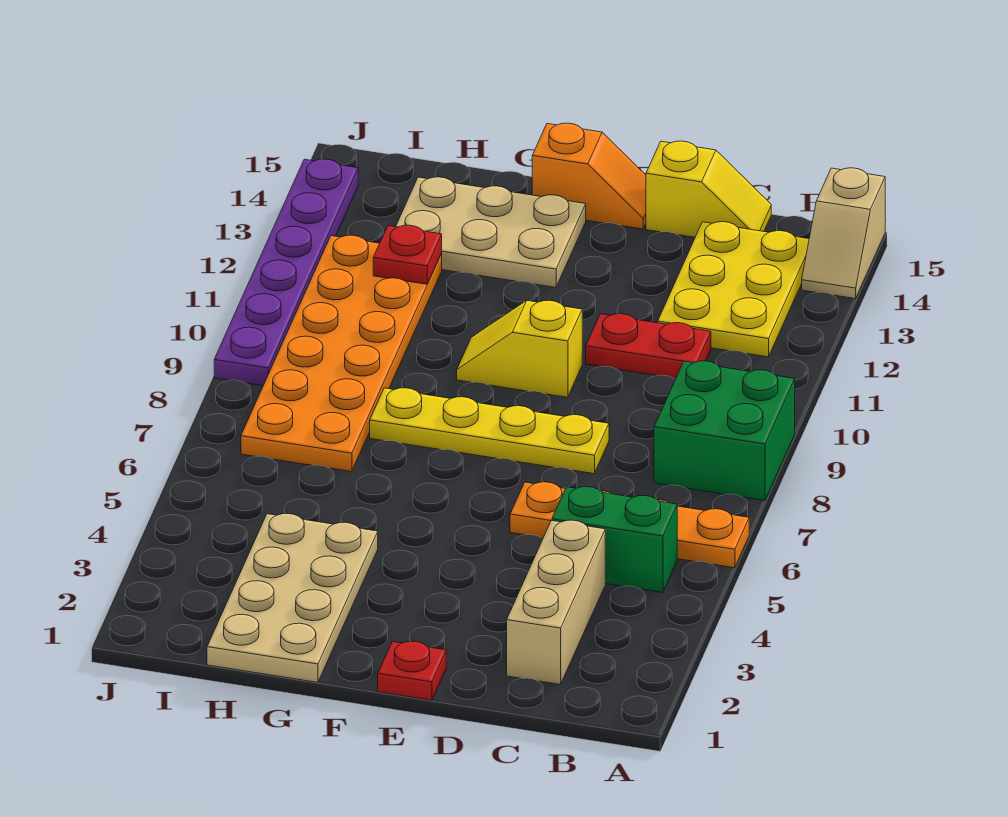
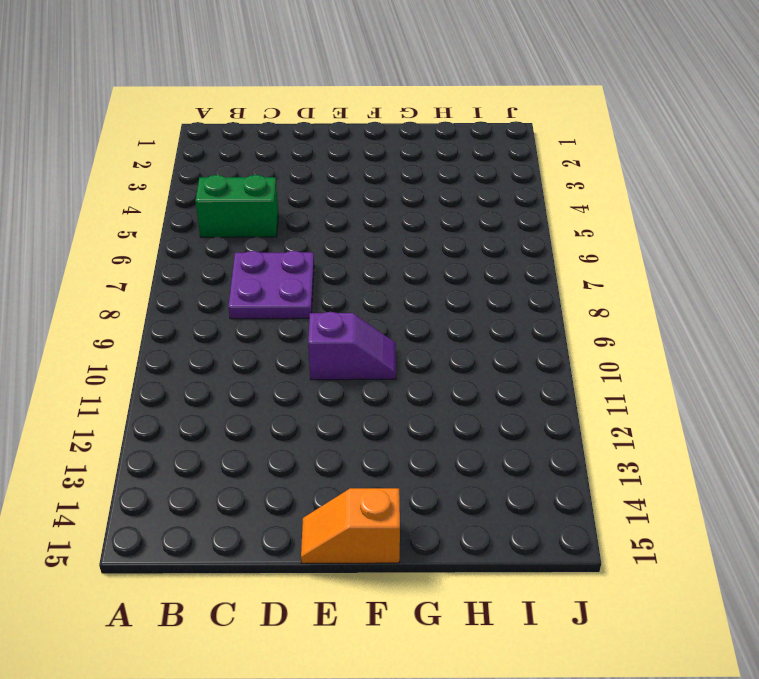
purple plate C7:D8 level 1 -> yellow plate D8:G8 level 1
purple slope E10:F10 level 1 top E -> yellow slope E10:F10 level 1 top E
none -> orange plate A6:D6 level 1
none -> green brick A8:B9 level 1
none -> tan slope A14:A15 level 1 top 15

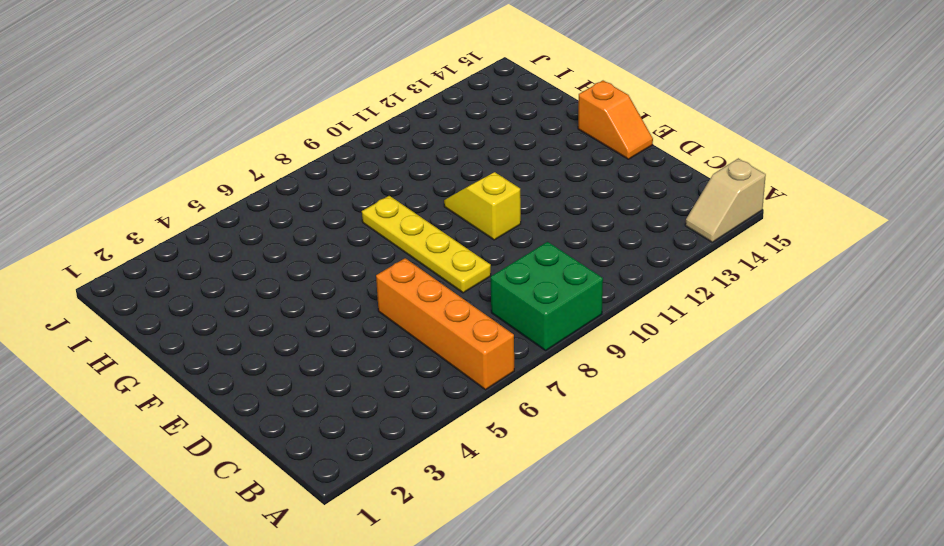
orange brick A6:D6 level 1 -> orange plate A6:D6 level 1
none -> green brick B5:C5 level 1
none -> yellow plate B12:C14 level 1
none -> tan brick C2:C4 level 1

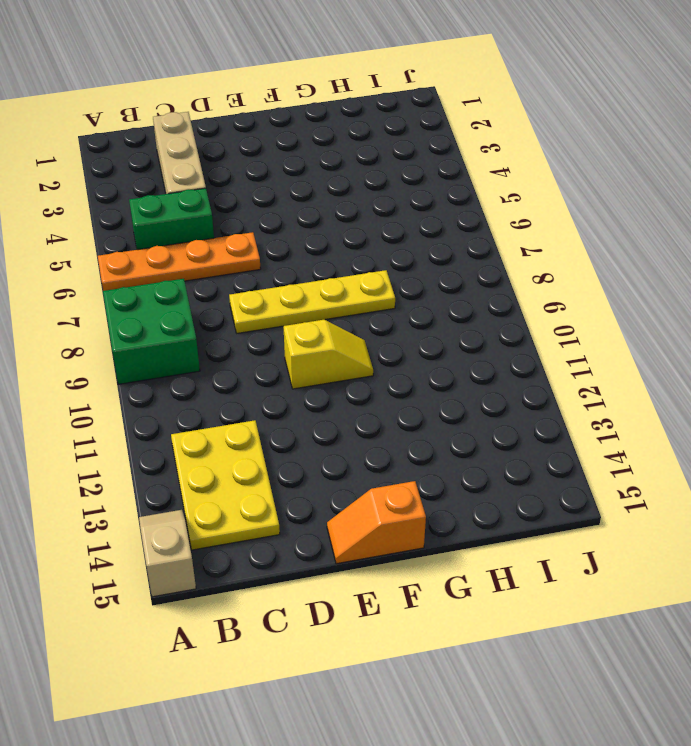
none -> red plate C11:D11 level 1
none -> yellow slope C15:D15 level 1 top D
none -> red plate E1 level 1

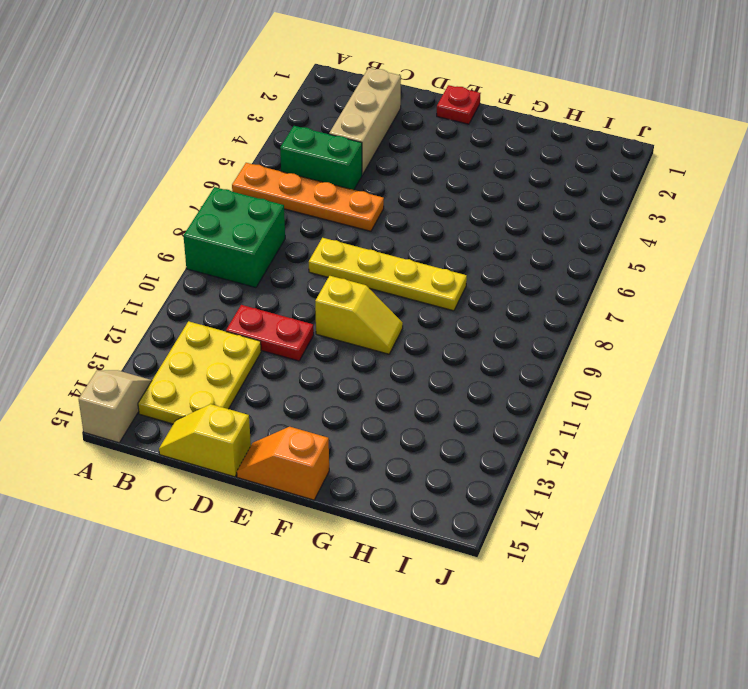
none -> tan plate F13:H14 level 1
none -> tan plate G1:H4 level 1
none -> orange plate H7:I12 level 1

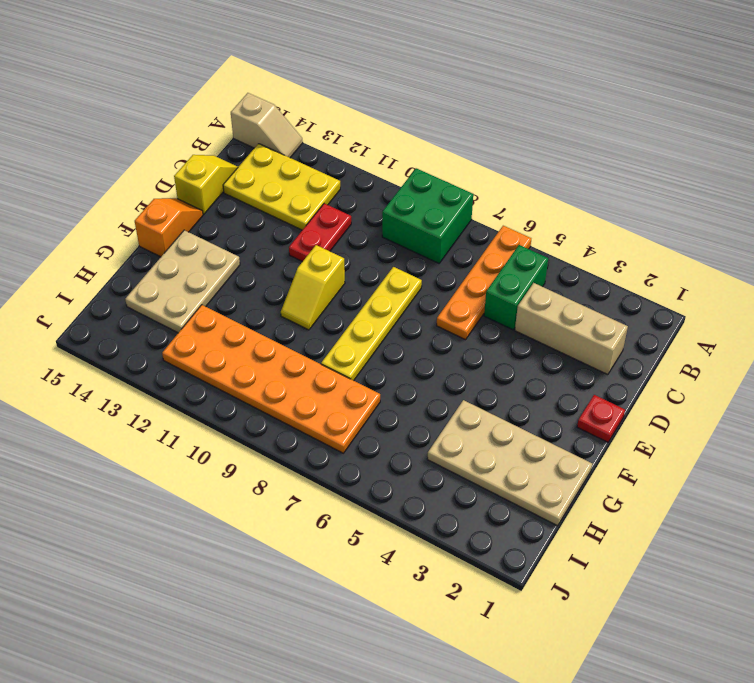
none -> purple plate J9:J14 level 1
none -> red plate H12 level 2

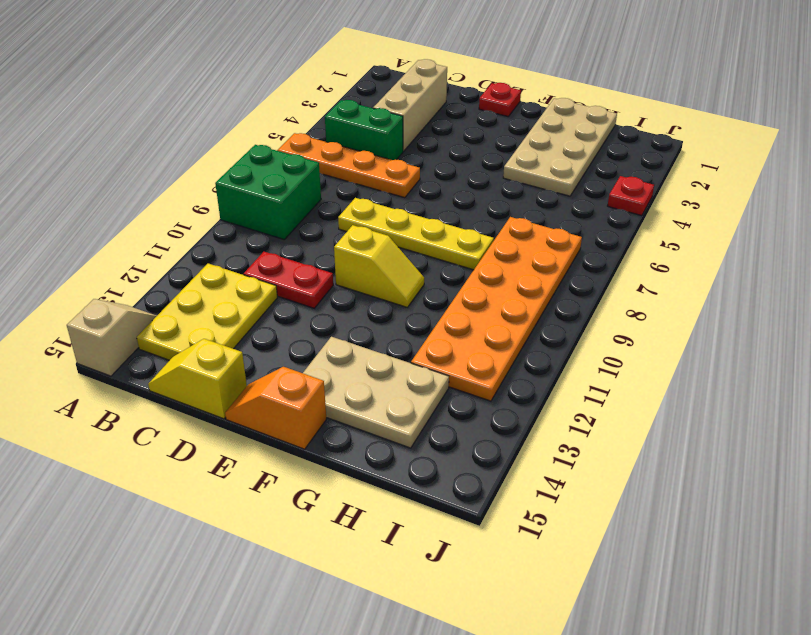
red plate J4 level 1 -> red plate H12 level 2
none -> purple plate J9:J14 level 1

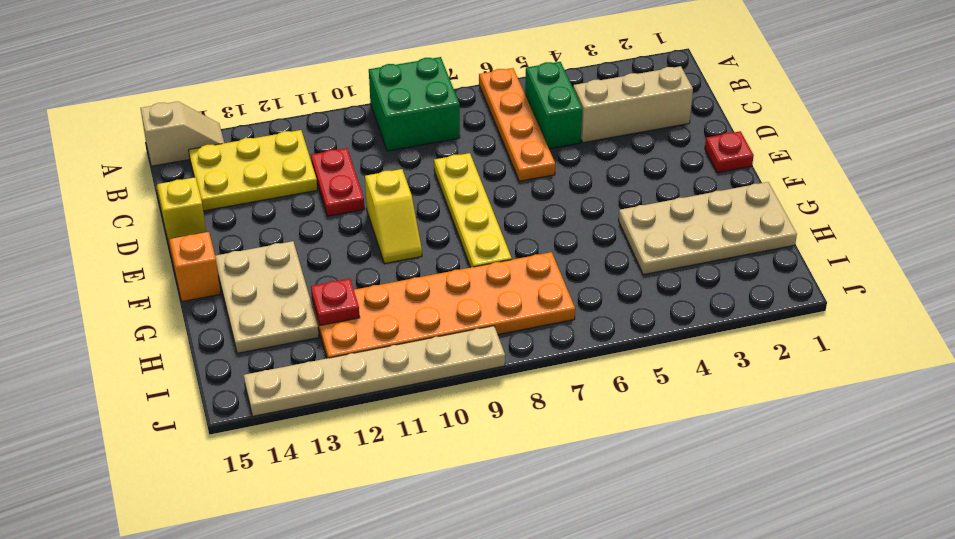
tan plate J9:J14 level 1 -> purple plate J9:J14 level 1

